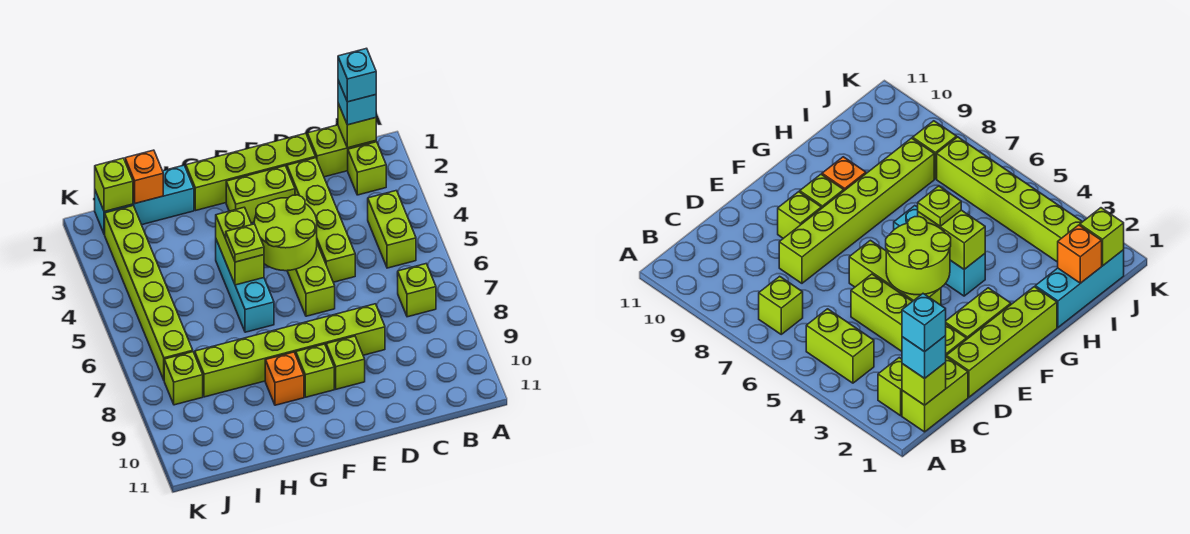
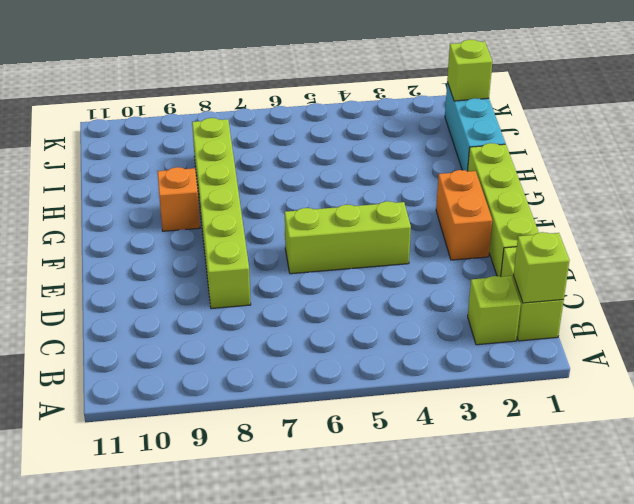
orange brick E2:F2 level 1 -> lime brick E2:F2 level 1
none -> lime brick B4:B5 level 1
none -> lime brick B7 level 1
none -> lime brick D2:D5 level 1

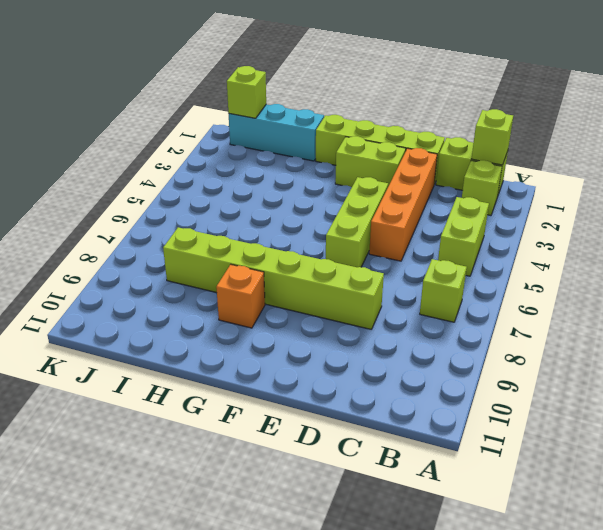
orange brick D2:D5 level 1 -> lime brick D2:D5 level 1
none -> lime brick E9 level 1
none -> lime brick F9 level 1
none -> cyan brick G4:G6 level 1

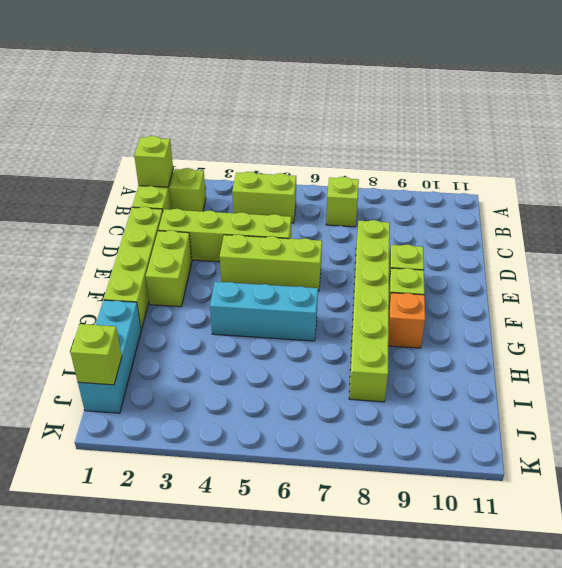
none -> lime brick J2:J7 level 1
none -> lime brick J8 level 1
none -> lime round brick E4:F5 level 2

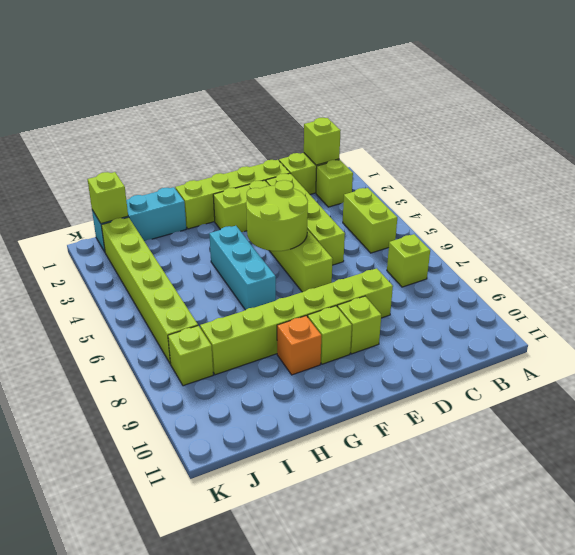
none -> lime brick G4:G5 level 2
none -> orange brick I1 level 2
none -> cyan brick B1 level 3

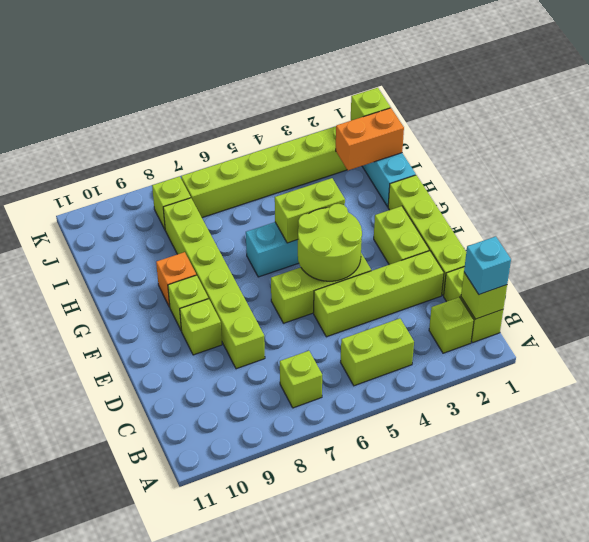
orange brick I1:I2 level 2 -> orange brick I1 level 2
none -> lime plate G5 level 3
none -> cyan brick B1 level 4

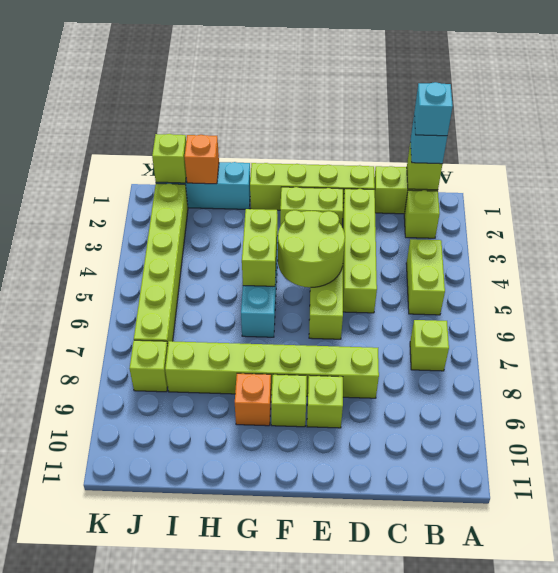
none -> lime plate G5 level 3

